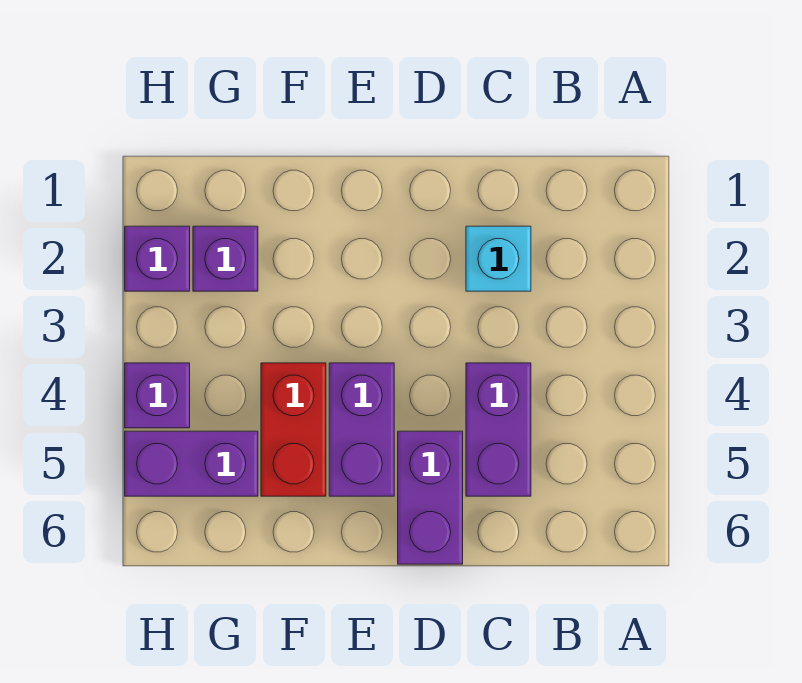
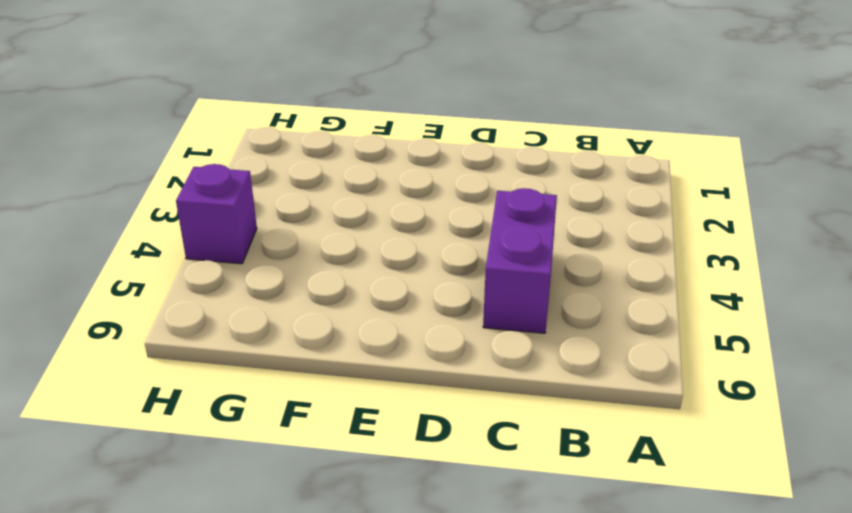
none -> cyan brick C2 level 1
none -> purple brick D5:D6 level 1

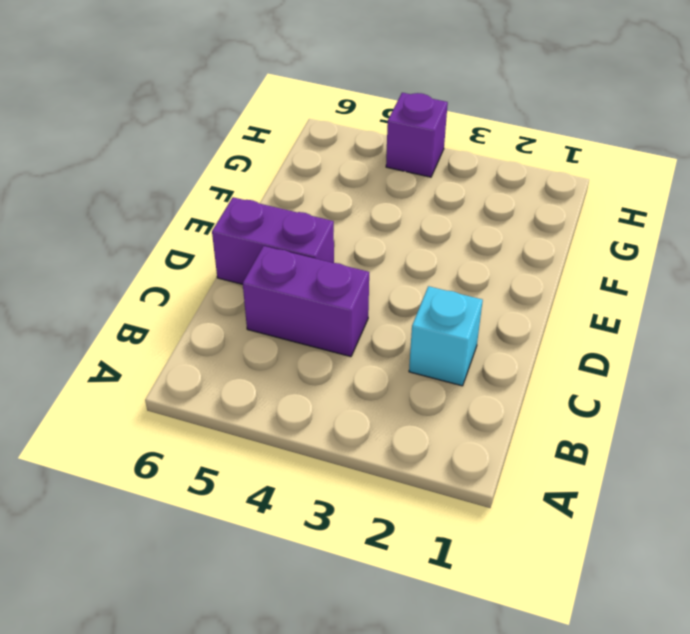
none -> purple brick E4:E5 level 1
none -> red brick F4:F5 level 1

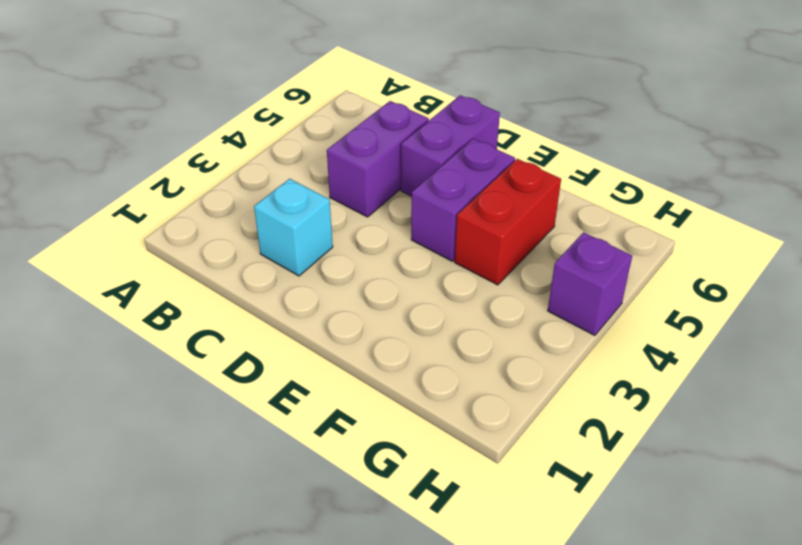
none -> purple brick G2 level 1
none -> purple brick G5:H5 level 1

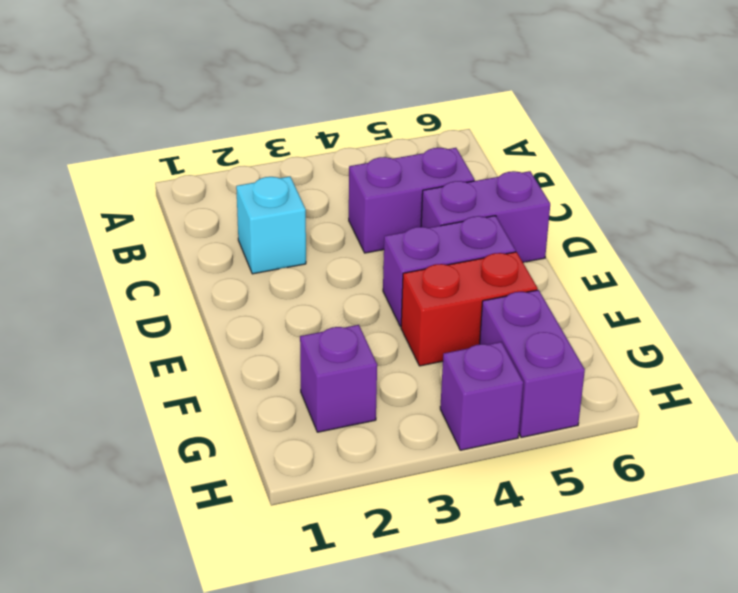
none -> purple brick H2 level 1

